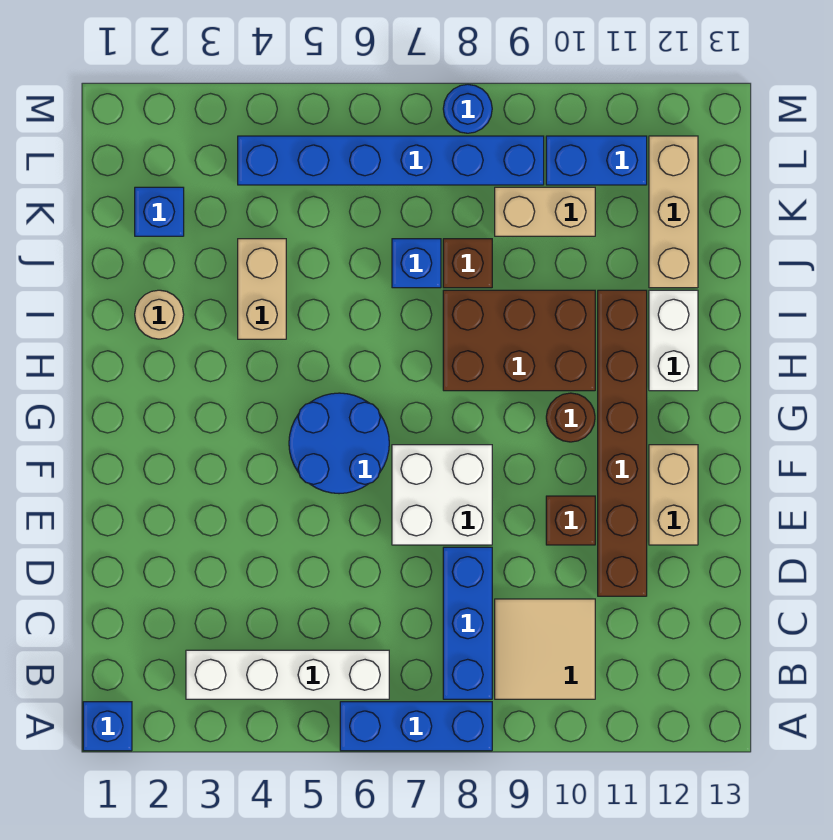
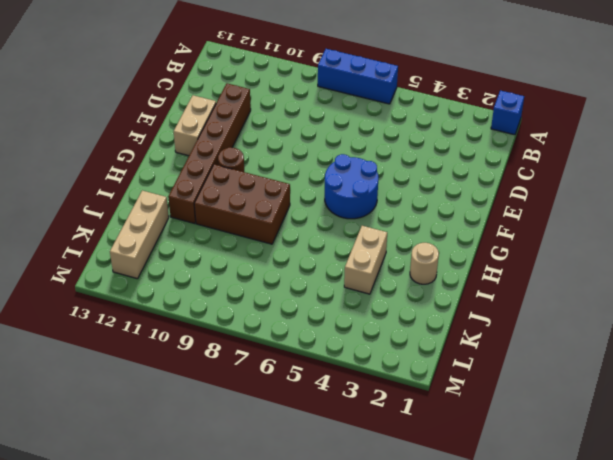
none -> white brick B3:B6 level 1
none -> blue brick B8:D8 level 1
none -> tan tile B9:C10 level 1

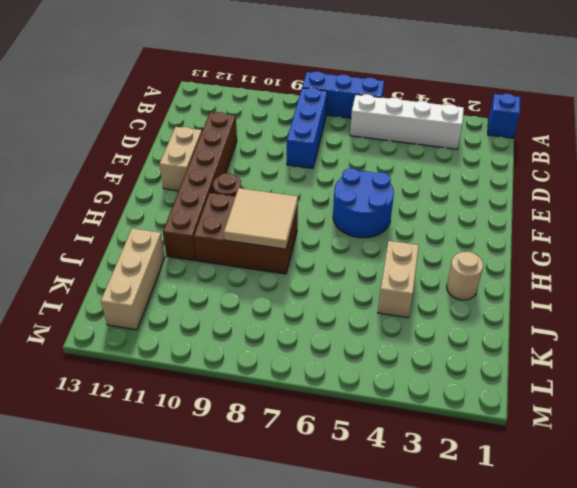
tan tile H8:I9 level 2 -> tan tile B9:C10 level 1
none -> white brick E7:F8 level 1
none -> brown brick E10 level 1
none -> white brick H12:I12 level 1

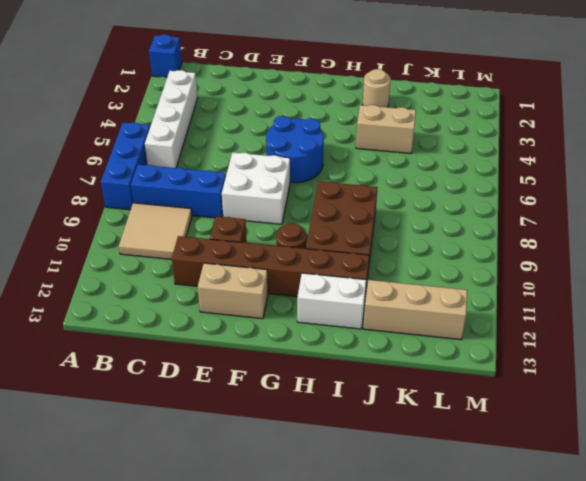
none -> blue brick J7 level 1
none -> brown brick J8 level 1
none -> blue brick K2 level 1

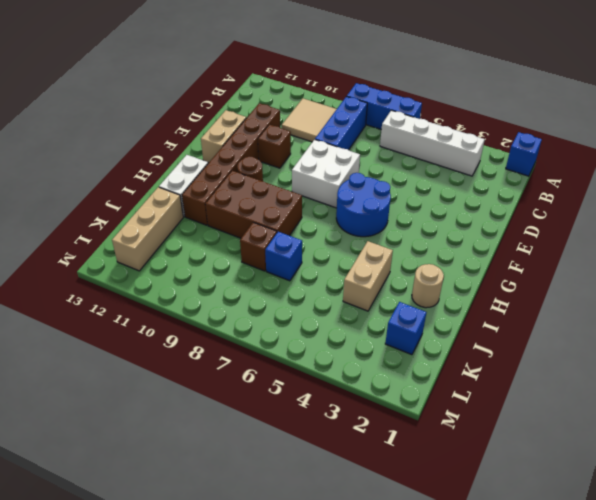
none -> tan brick K9:K10 level 1
none -> blue brick L4:L9 level 1
none -> blue brick L10:L11 level 1

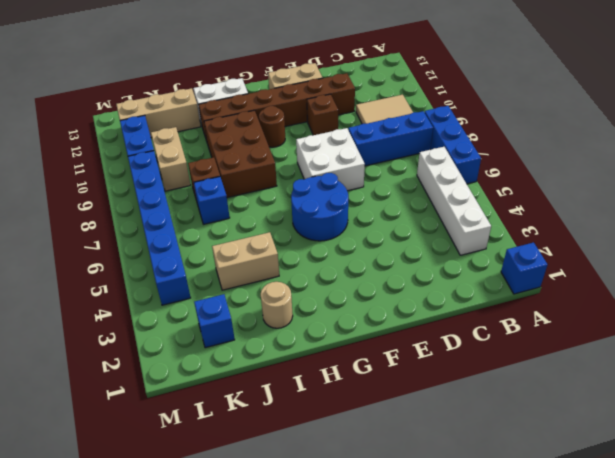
none -> blue round brick M8 level 1

